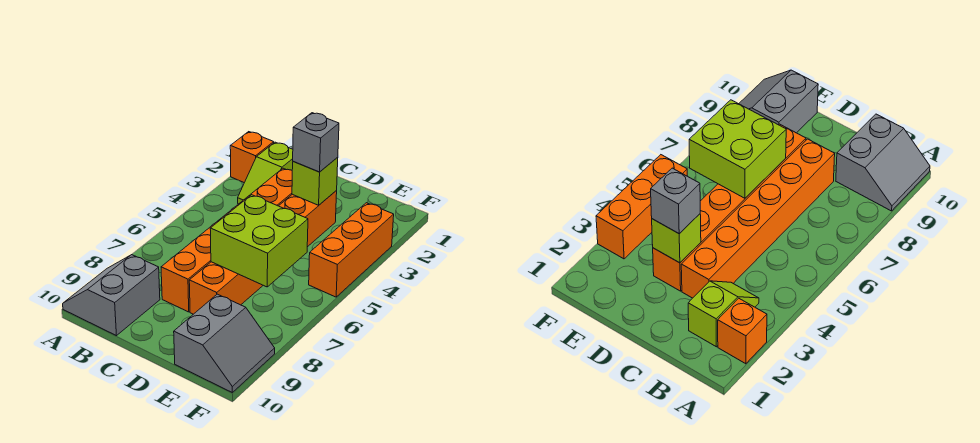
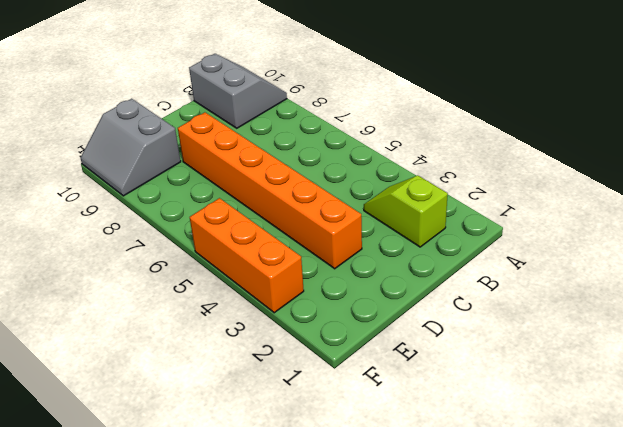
none -> orange brick A2 level 1
none -> orange brick C3:C8 level 1

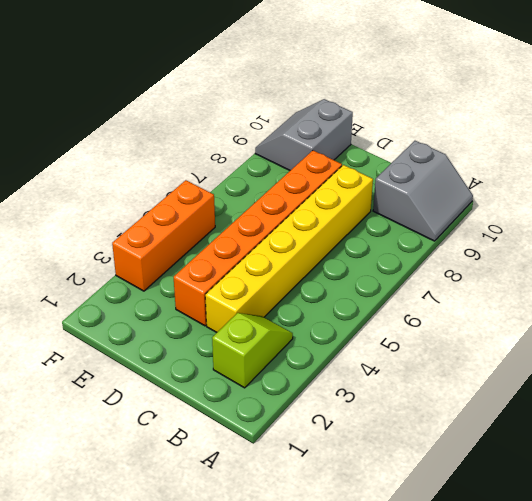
yellow brick C3:C8 level 1 -> orange brick C3:C8 level 1
none -> orange brick A2 level 1
none -> lime brick D3 level 2

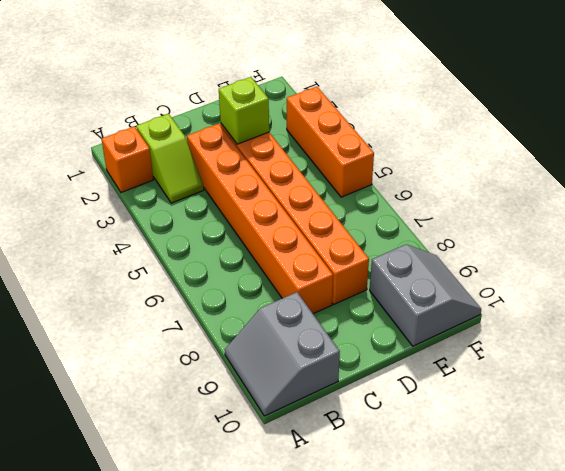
none -> lime brick D6:E7 level 2
none -> grey brick D3 level 3

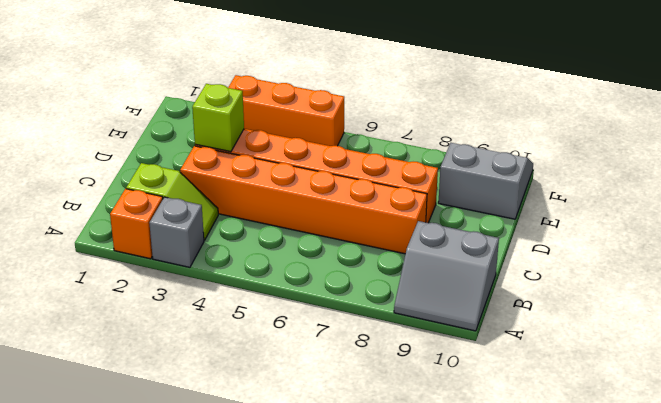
grey brick A3 level 1 -> grey brick D3 level 3
none -> lime brick D6:E7 level 2

